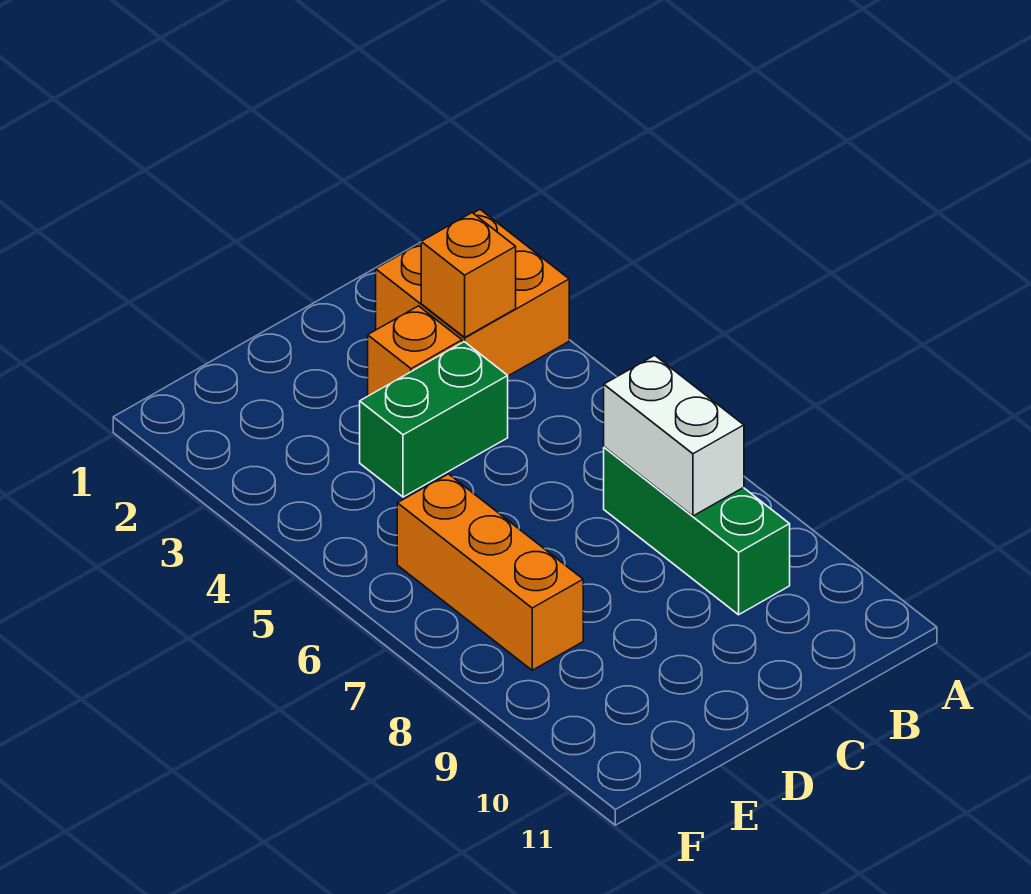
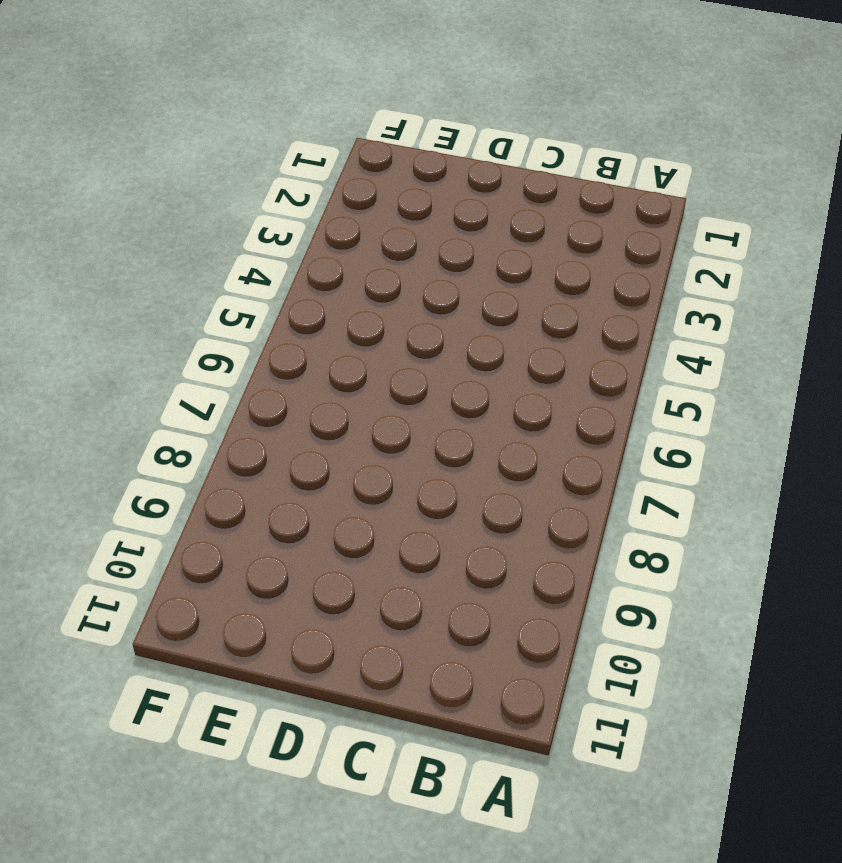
none -> orange brick A2:B3 level 1
none -> green brick B7:B9 level 1

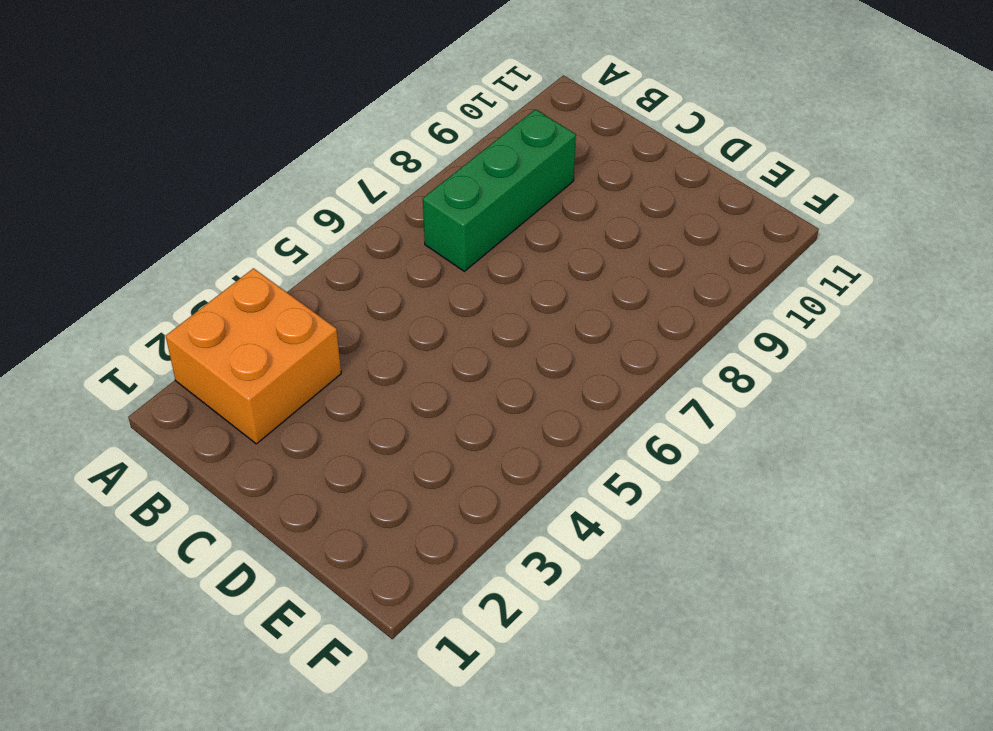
none -> orange brick C3 level 1
none -> green brick C4:D4 level 1

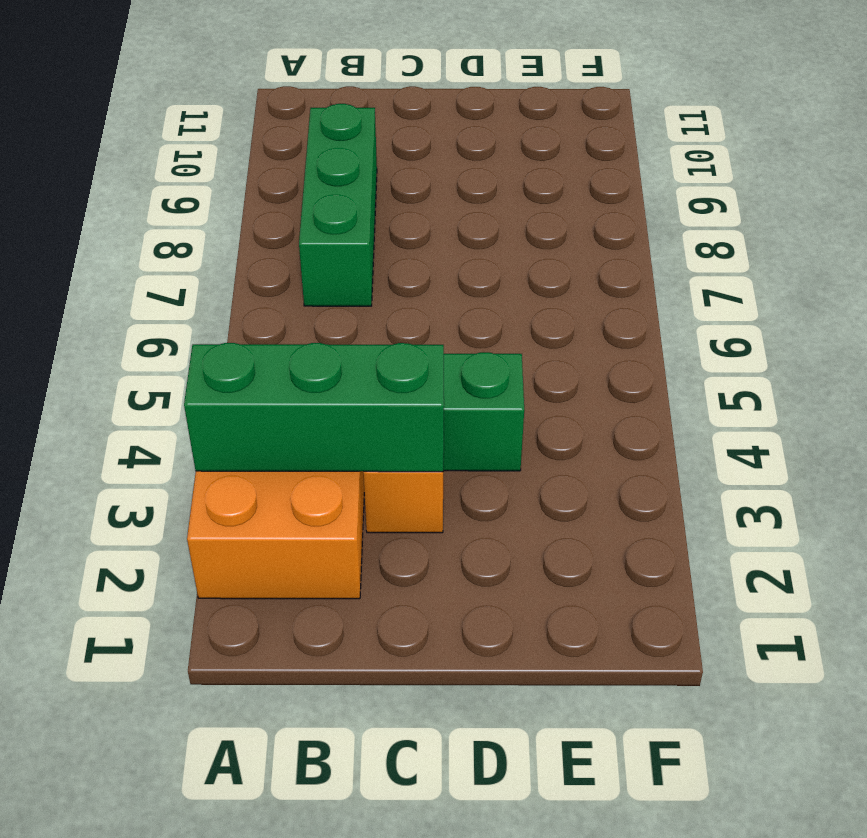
green brick A3:C3 level 2 -> orange brick B3 level 2
none -> orange brick E6:E8 level 1
none -> white brick B7:B8 level 2

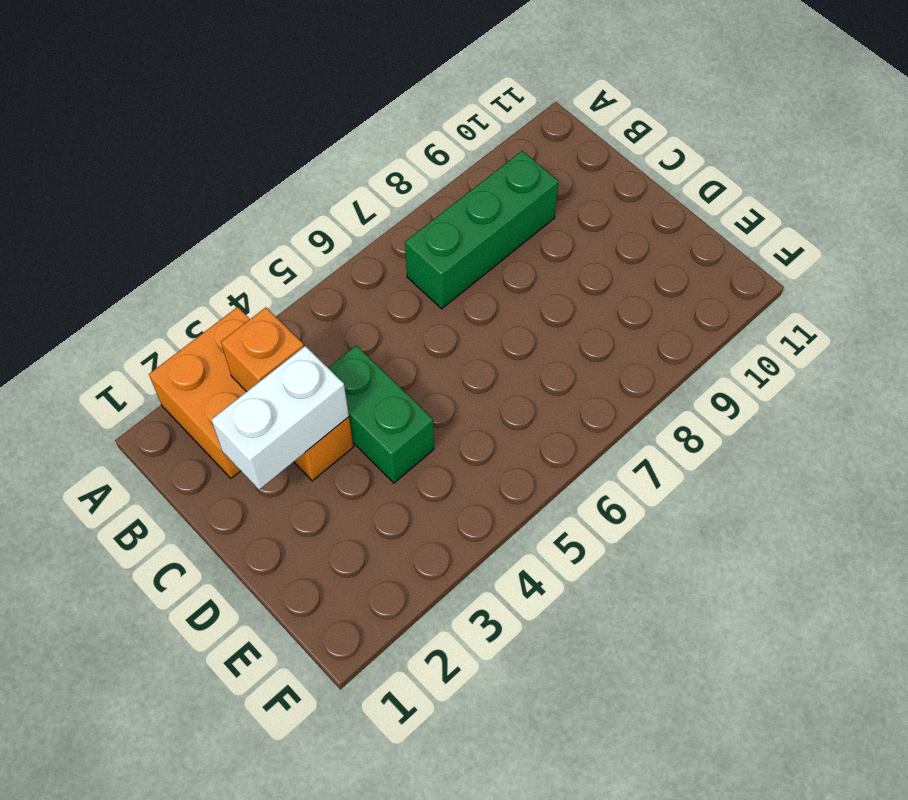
white brick C2:C3 level 2 -> white brick B7:B8 level 2
none -> orange brick E6:E8 level 1

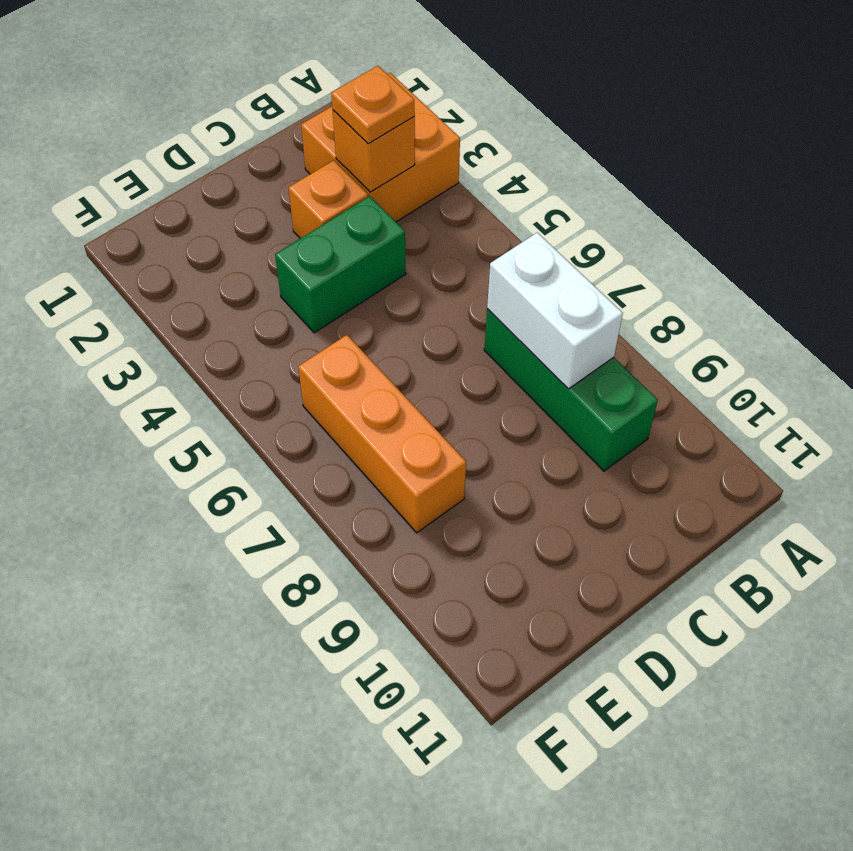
orange plate B3 level 3 -> none

